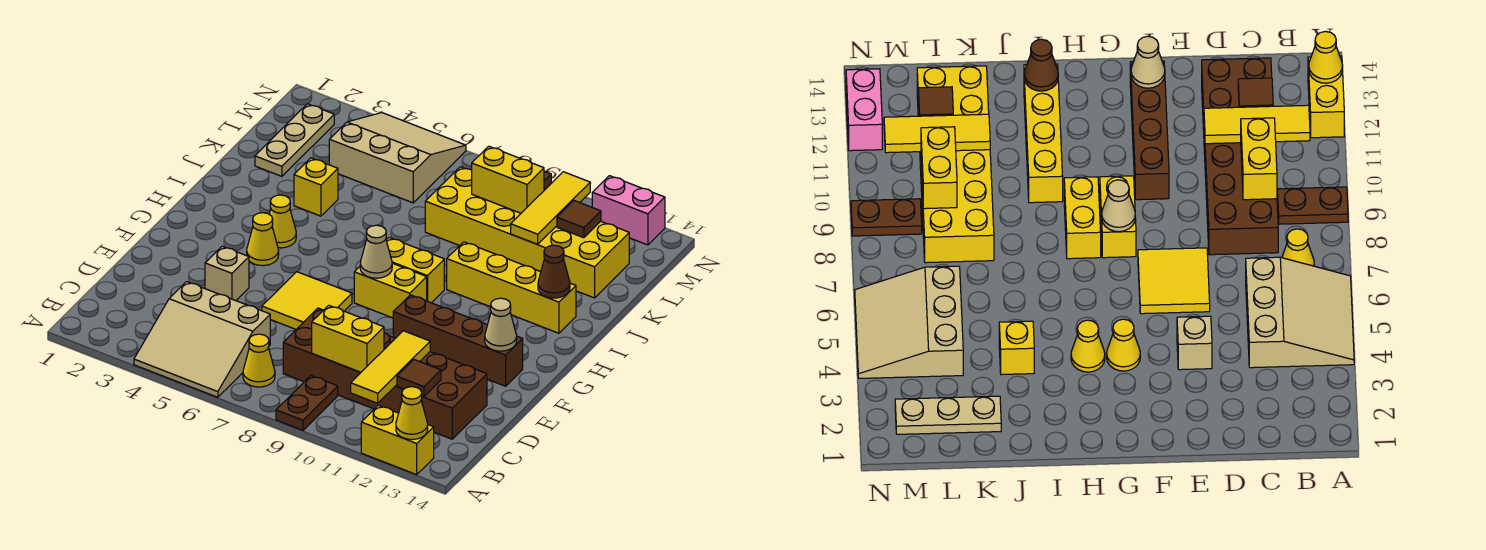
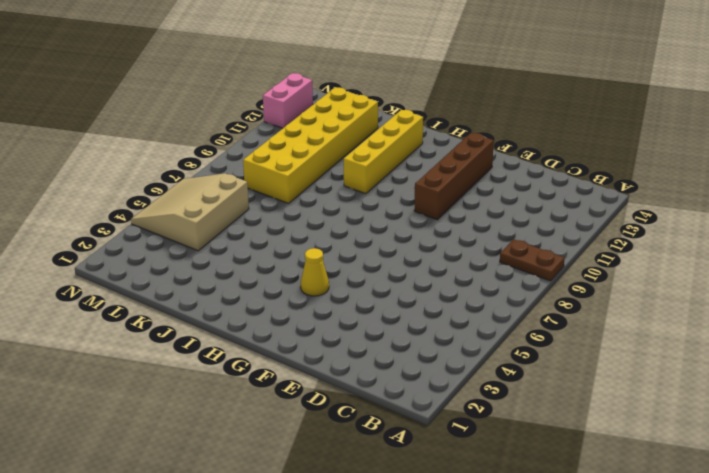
none -> tan slope A4:C6 level 1 top C
none -> yellow brick A12:A13 level 1
none -> yellow cone B7 level 1

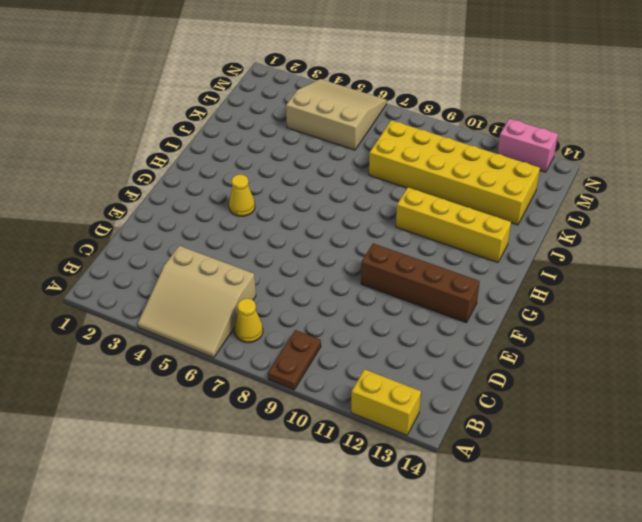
none -> brown brick C8:D13 level 1
none -> tan brick E4 level 1
none -> yellow tile E6:F7 level 1

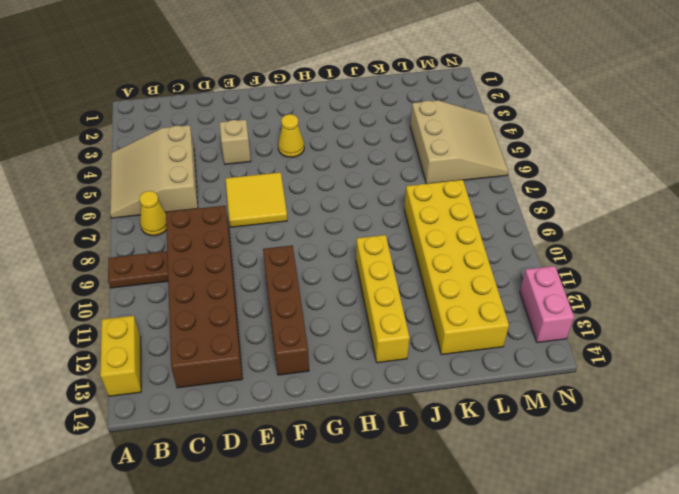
none -> yellow brick G8:G9 level 1
none -> yellow cone H4 level 1
none -> yellow brick H8:H9 level 1

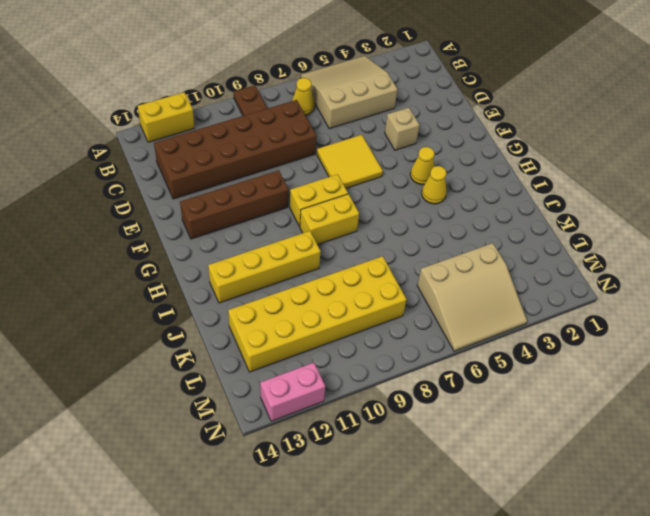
none -> yellow brick J4 level 1
none -> tan plate K2:M2 level 1
none -> brown plate M9:N9 level 1

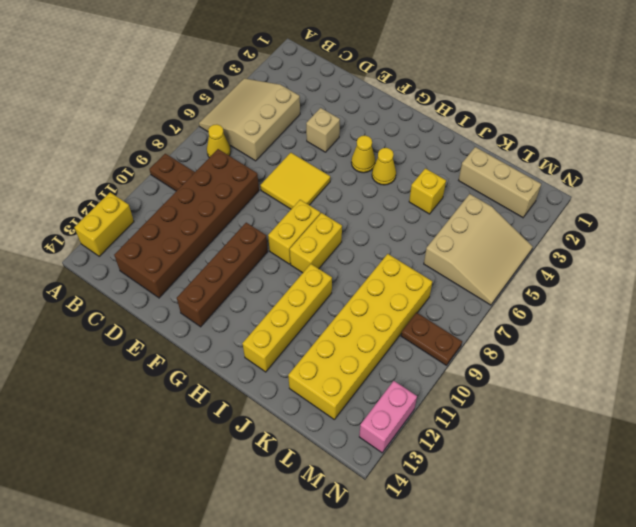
tan brick K2:M2 level 1 -> tan plate K2:M2 level 1
none -> yellow cone A13 level 2
none -> yellow tile B11:D11 level 2
none -> yellow brick C9:C10 level 2

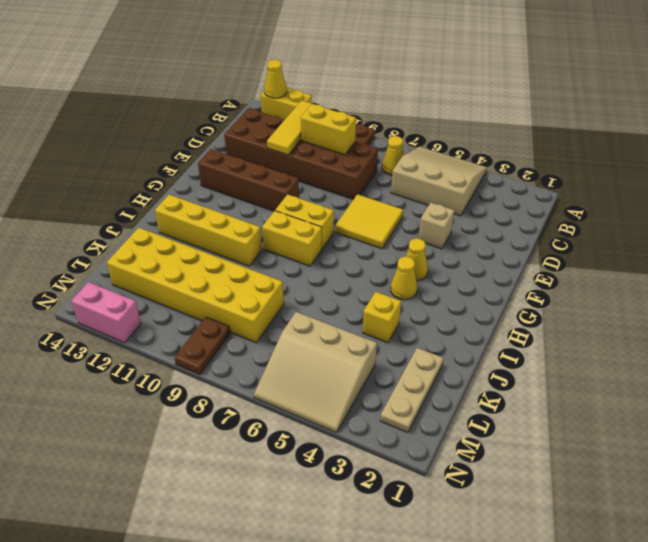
none -> brown tile C12 level 2
none -> tan cone F13 level 2
none -> tan cone G8 level 2

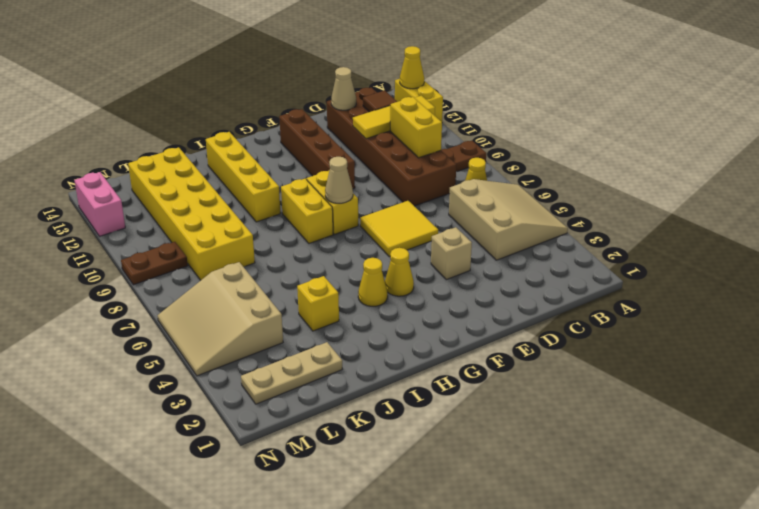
tan cone D13 level 2 -> tan cone F13 level 2
none -> brown cone I13 level 2
none -> yellow tile K11:M11 level 2
none -> yellow brick L9:L10 level 2

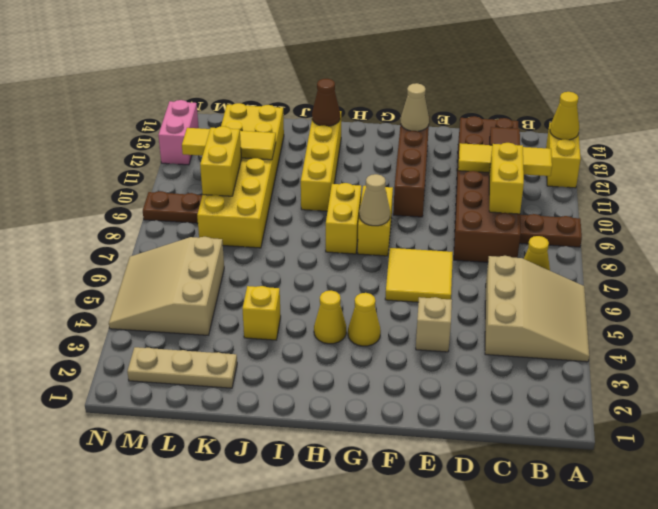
none -> brown tile L12 level 2

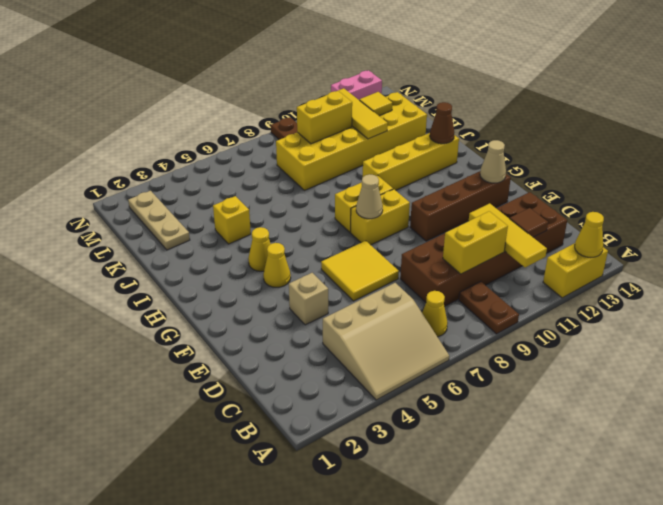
yellow tile L12 level 2 -> brown tile L12 level 2
none -> tan slope L4:N6 level 1 top L

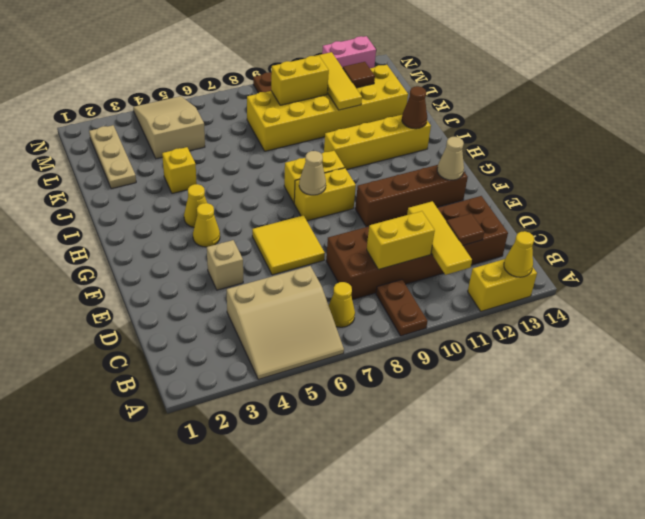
tan slope L4:N5 level 1 top L -> tan slope L4:N6 level 1 top L

